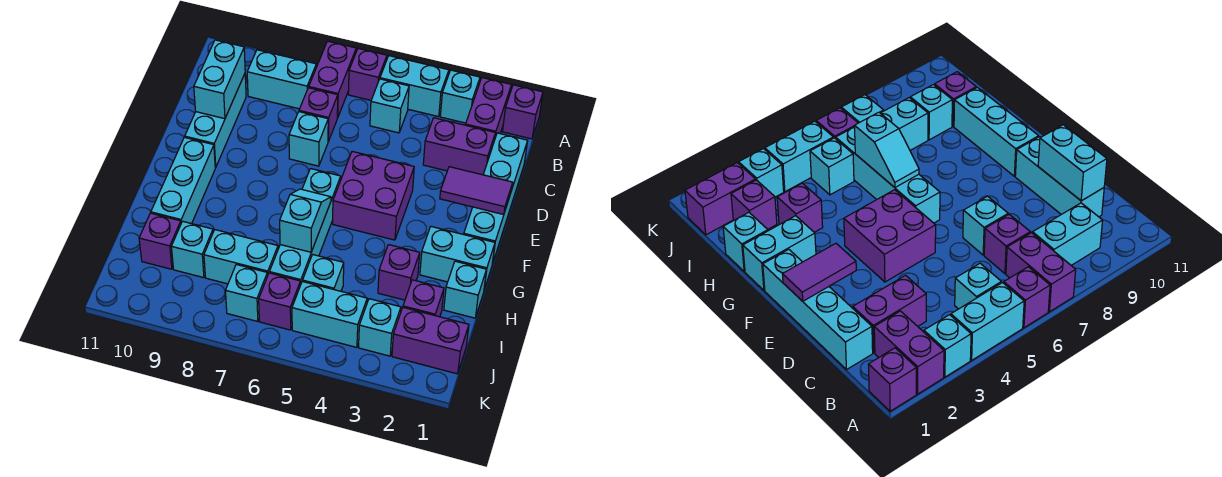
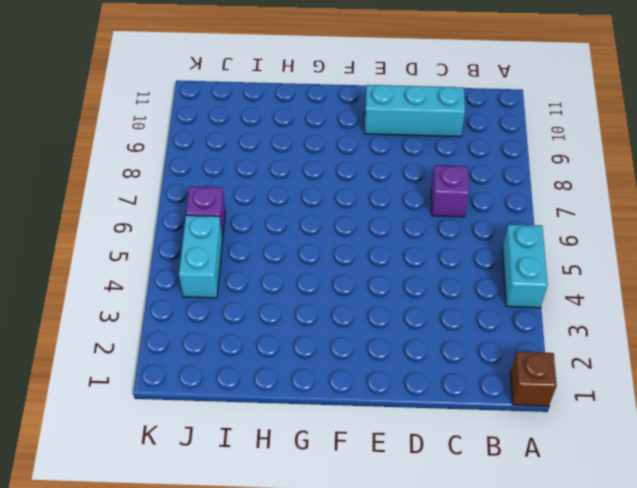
brown brick A1 level 1 -> purple brick A1 level 1
none -> purple brick A2:B2 level 1
none -> cyan brick A3 level 1
none -> purple brick A6 level 1
none -> purple brick A7:B7 level 1

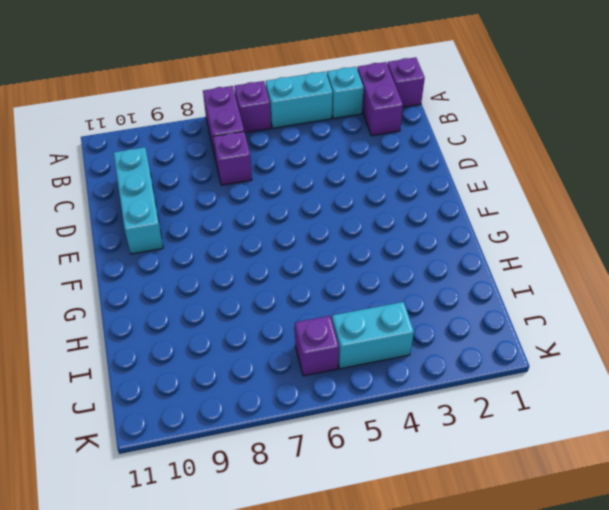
none -> cyan brick B5 level 1
none -> cyan brick B8:B9 level 1
none -> cyan brick C1:F1 level 1
none -> purple brick C2:C3 level 1

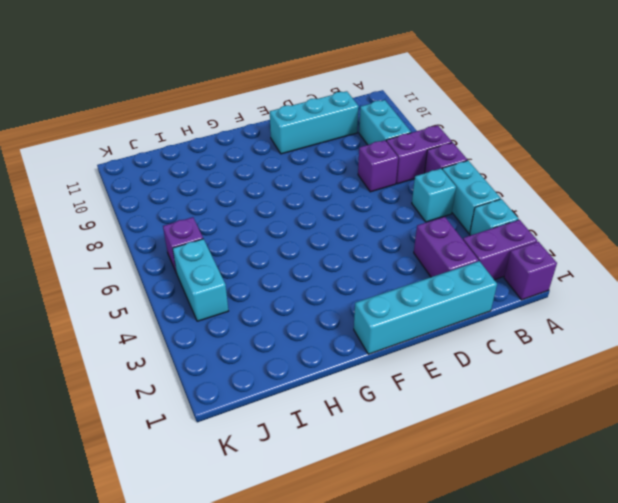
none -> cyan brick D7 level 1
none -> purple brick E4:F5 level 1
none -> cyan brick F6:I6 level 1
none -> cyan brick F10:H10 level 1

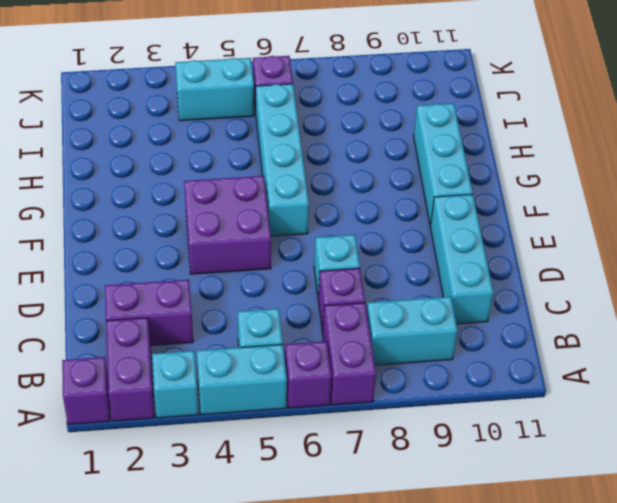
none -> cyan brick C1:F1 level 1
none -> cyan brick G1:G2 level 1
none -> cyan brick H1 level 1
none -> purple brick H3 level 1

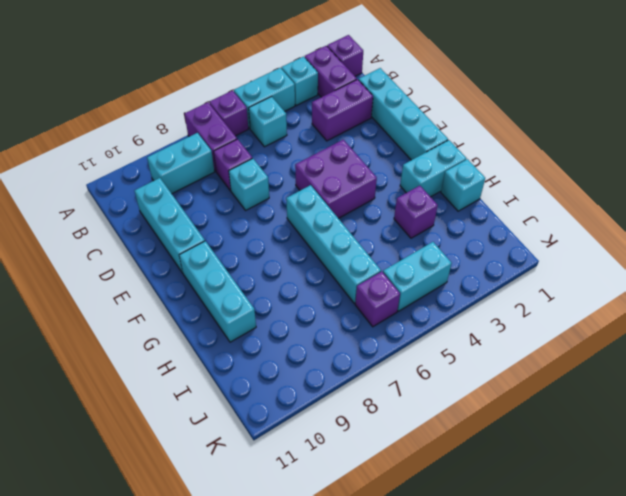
none -> purple brick I2 level 1
none -> cyan brick I5 level 1
none -> cyan brick I7:I8 level 1
none -> cyan brick I9 level 1

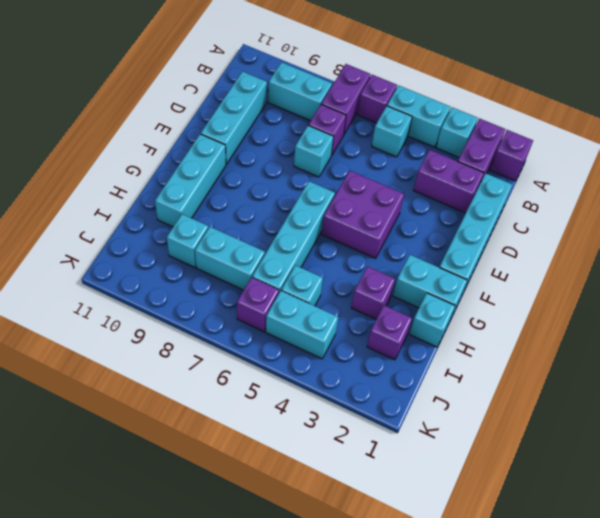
none -> purple brick I10 level 1
none -> purple brick J1:J2 level 1
none -> cyan brick J3 level 1
none -> cyan brick J7 level 1

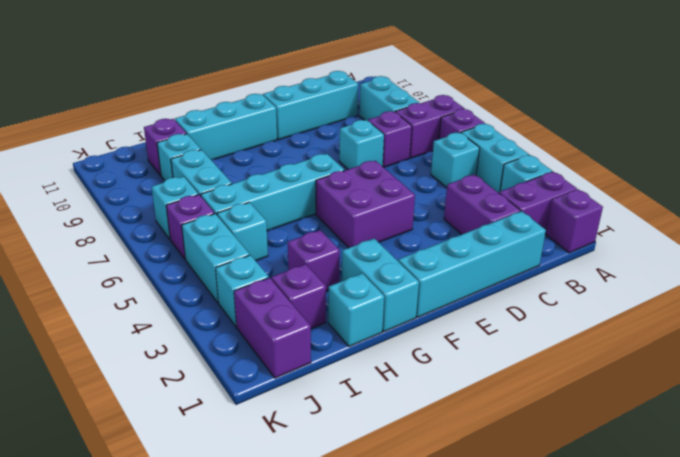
none -> cyan brick C10:D10 level 2
none -> purple tile E1:E2 level 2
none -> cyan slope G6:H6 level 2 top H

